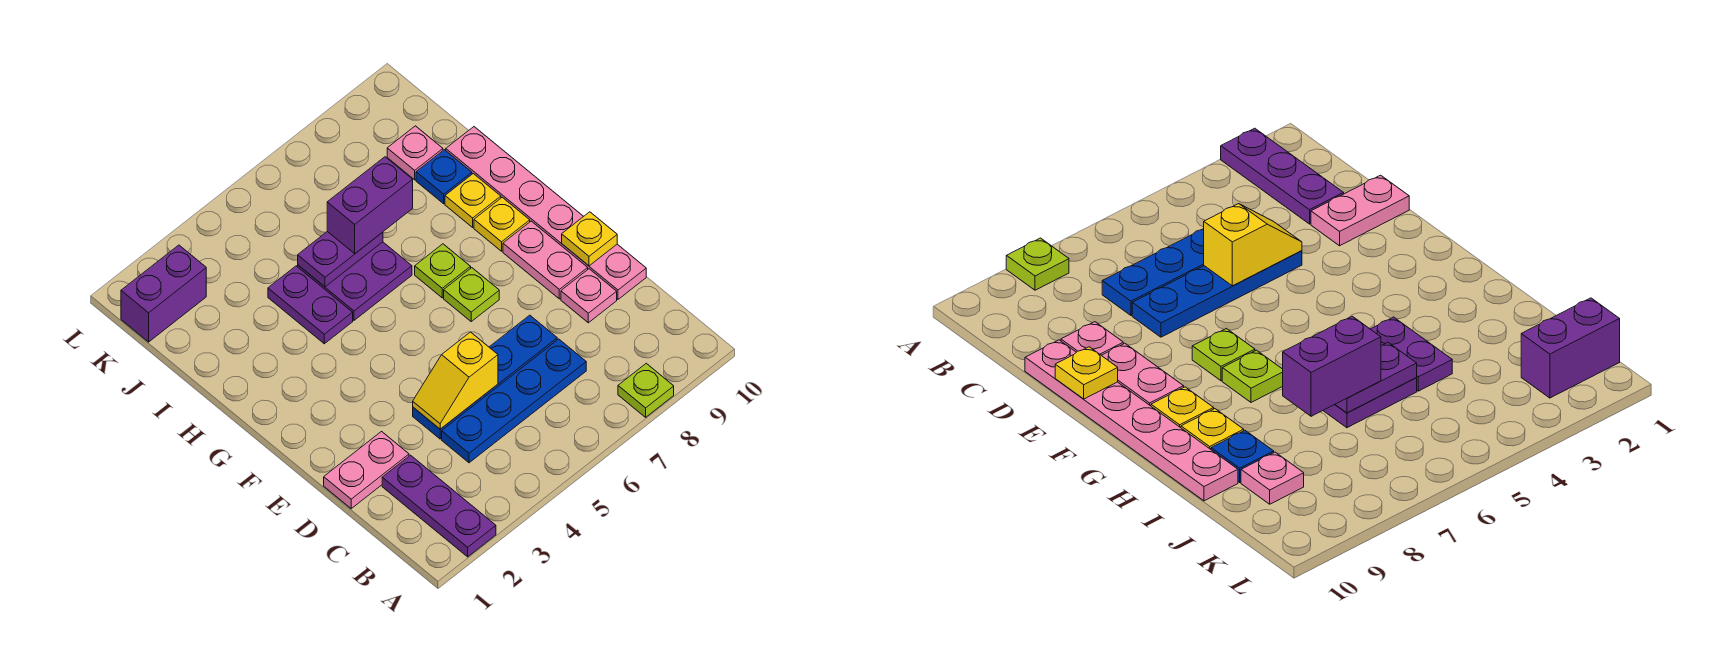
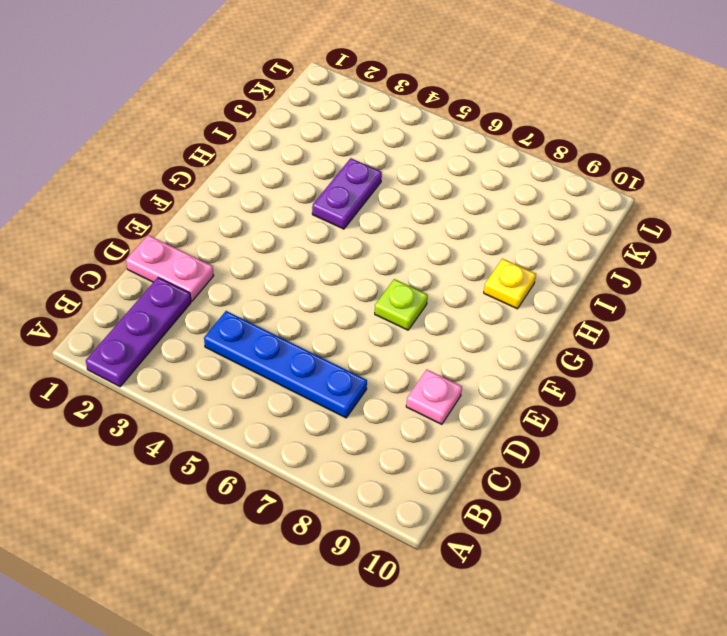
none -> lime plate A8 level 1
none -> blue plate D4:D7 level 1
none -> pink plate D10:I10 level 1

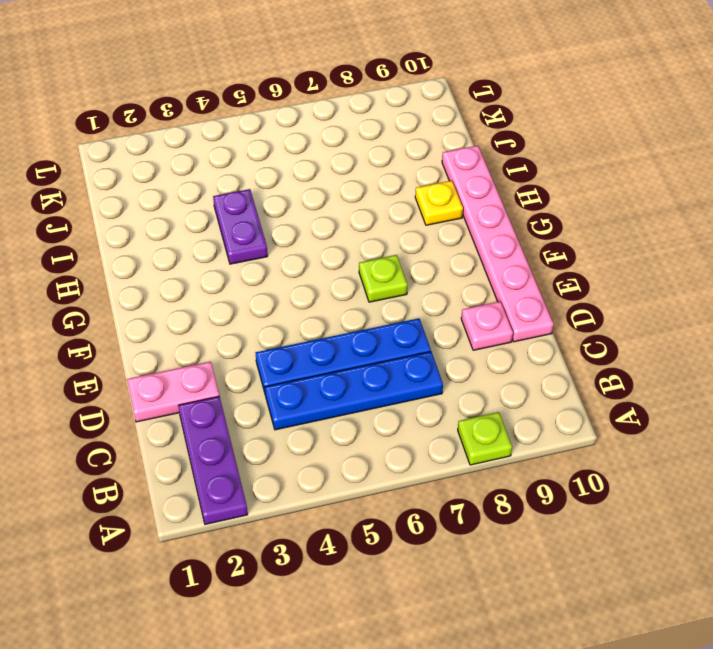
none -> pink plate E9:F9 level 1
none -> lime plate G7 level 1
none -> yellow plate G9 level 1

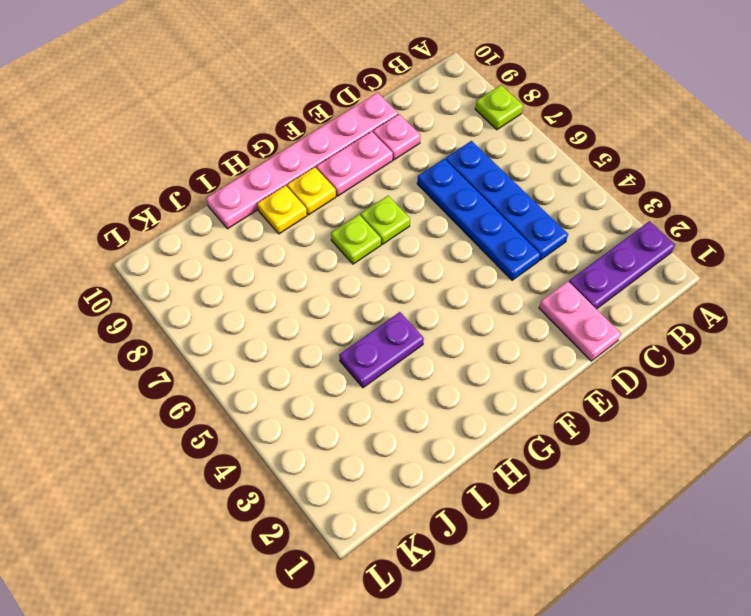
none -> purple plate H5:I6 level 1
none -> blue plate I9 level 1
none -> pink plate J9 level 1

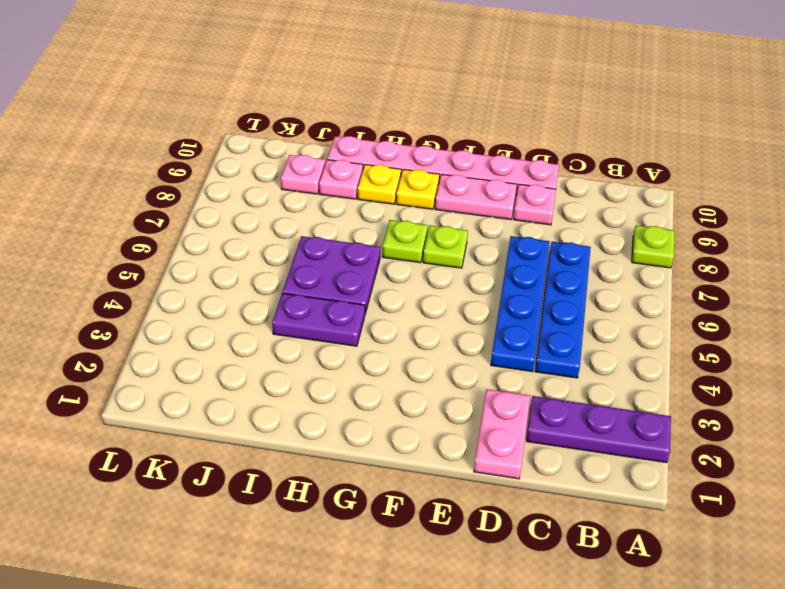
pink plate I9 level 1 -> blue plate I9 level 1
none -> purple brick K1:K2 level 1
none -> yellow slope D4:D5 level 2 top 5
none -> yellow plate E10 level 2

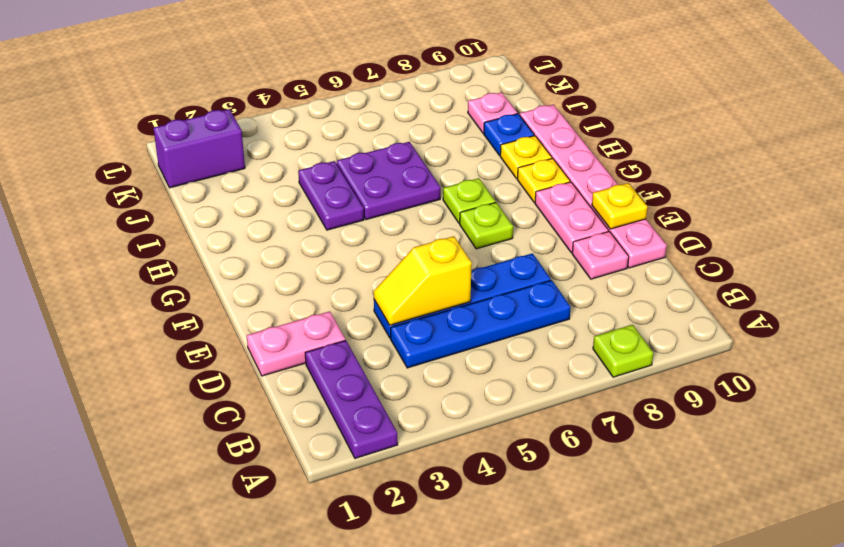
none -> purple plate I5:I6 level 2
none -> purple brick I6:I7 level 3

